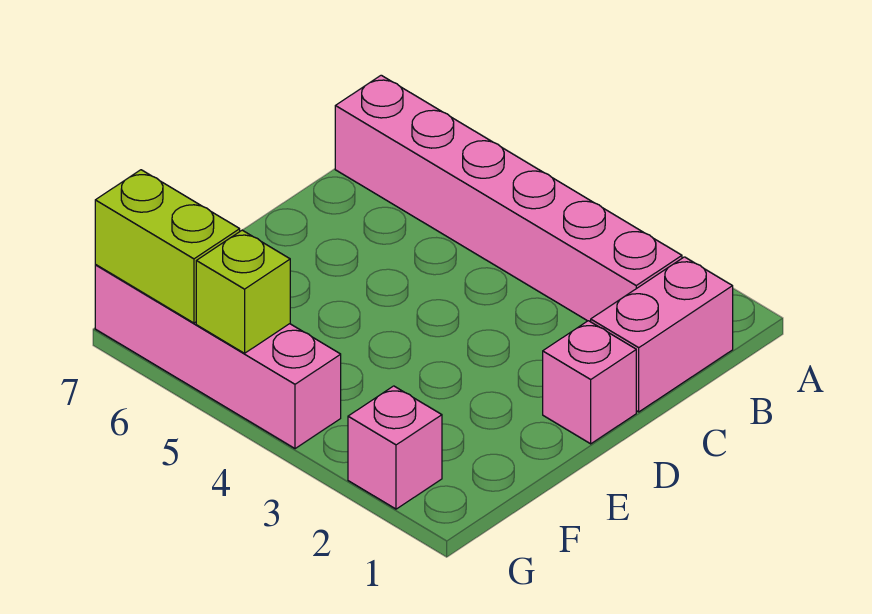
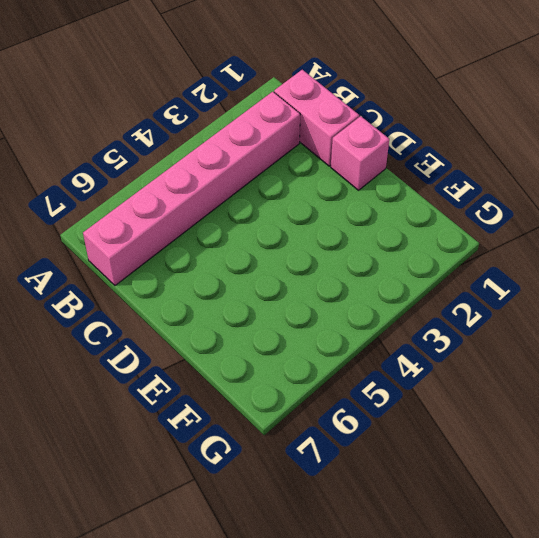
none -> pink brick G2 level 1
none -> pink brick G4:G7 level 1

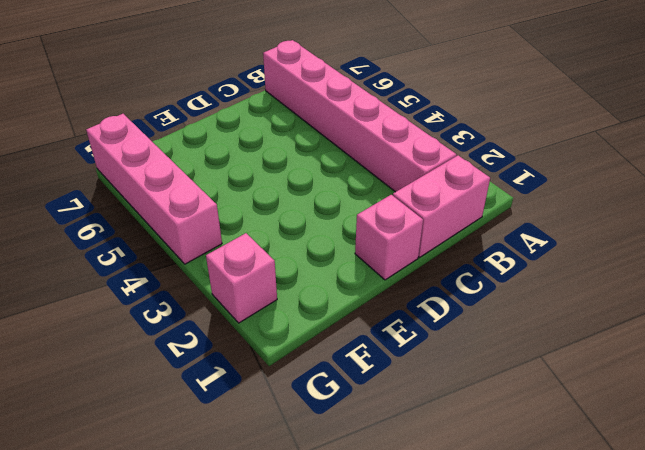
none -> lime brick G5 level 2
none -> lime brick G6:G7 level 2

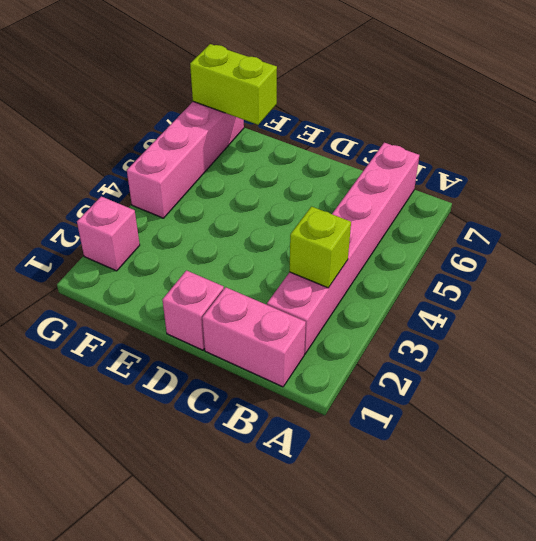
lime brick B3 level 2 -> lime brick G5 level 2
lime brick F7:G7 level 2 -> lime brick G6:G7 level 2

